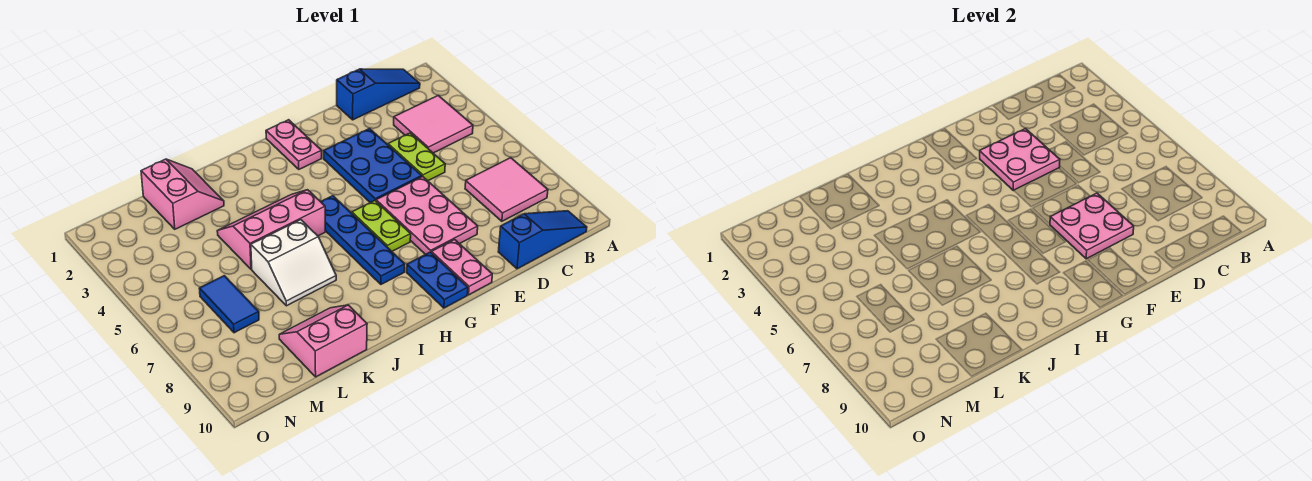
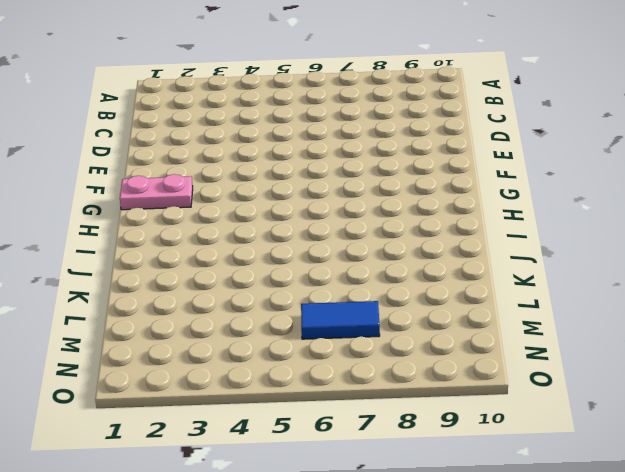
none -> blue slope B1:D1 level 1 top D
none -> pink tile B3:C4 level 1
none -> pink tile B7:C8 level 1

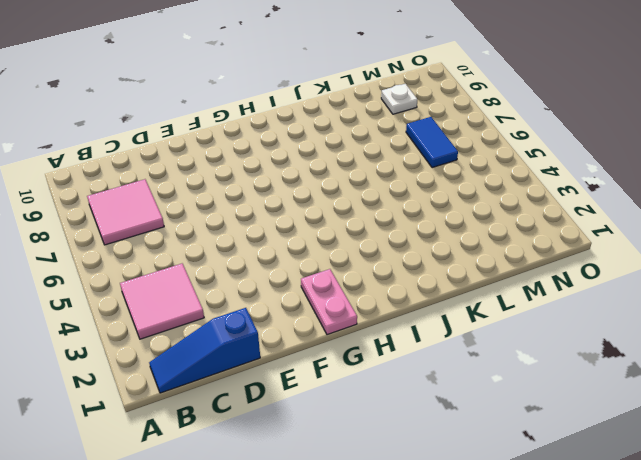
white plate M9 level 1 -> none
none -> blue slope B10:D10 level 1 top D
none -> lime plate D4:D5 level 1
none -> blue plate E3:F5 level 1

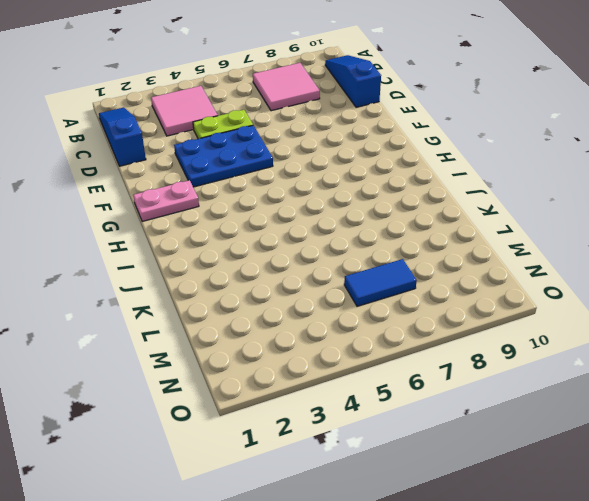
none -> pink plate E6:F8 level 1
none -> pink plate F9:F10 level 1
none -> lime plate G6:G7 level 1

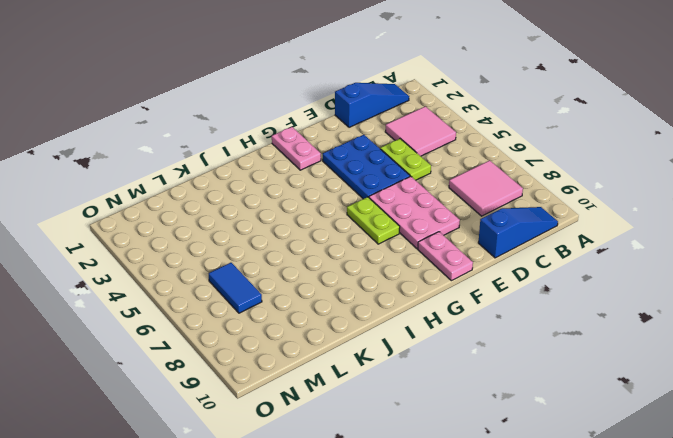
none -> blue plate G9:G10 level 1
none -> blue plate H5:H8 level 1
none -> pink slope I4:K5 level 1 top 5

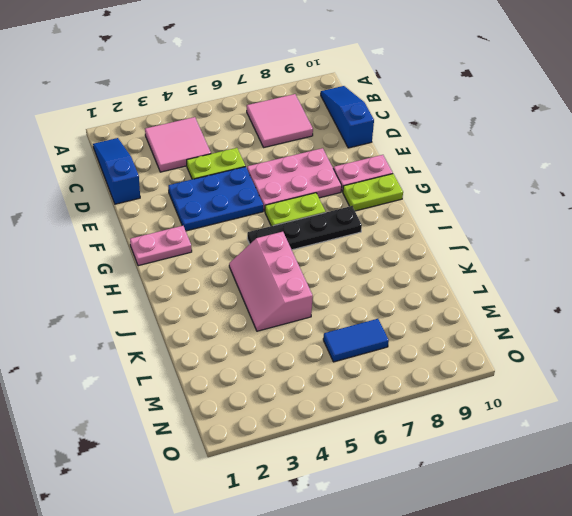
lime plate G9:G10 level 1 -> blue plate G9:G10 level 1
black plate H5:H8 level 1 -> blue plate H5:H8 level 1
none -> white slope J6:K7 level 1 top 6
none -> pink slope K1:L2 level 1 top L
none -> pink slope K9:L10 level 1 top 10

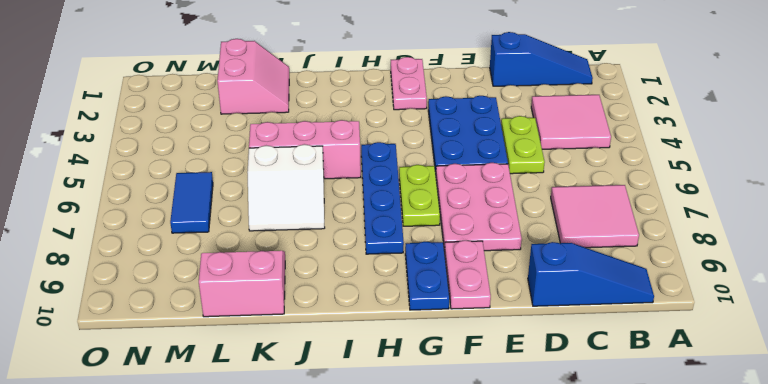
none -> pink plate E3:F4 level 2
none -> pink plate E7:F8 level 2

